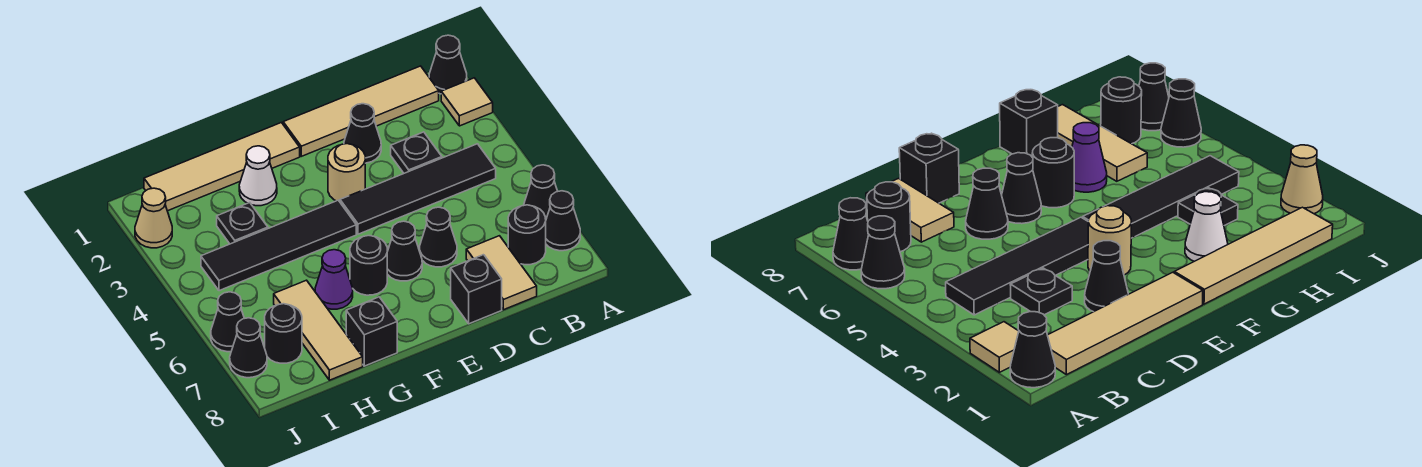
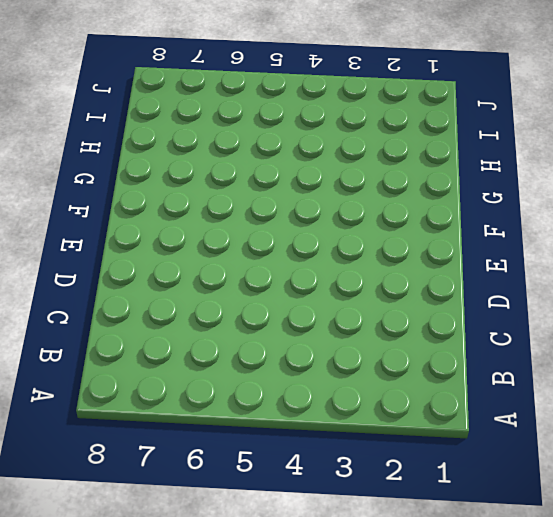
none -> black cone A1 level 1
none -> tan tile A2 level 1
none -> black cone A6 level 1

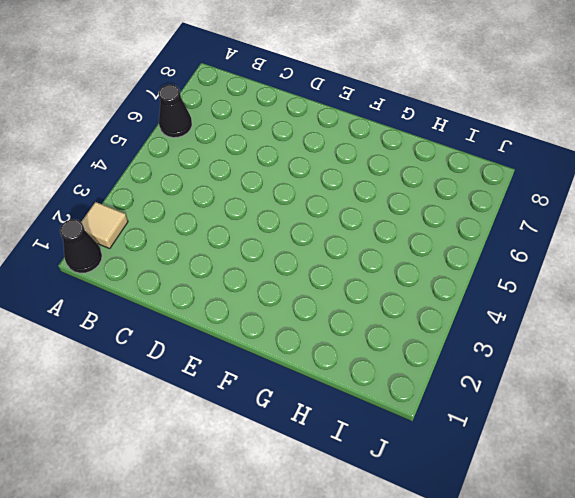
none -> black cone A7 level 1
none -> tan tile B1:E1 level 1
none -> black tile B4:E4 level 1

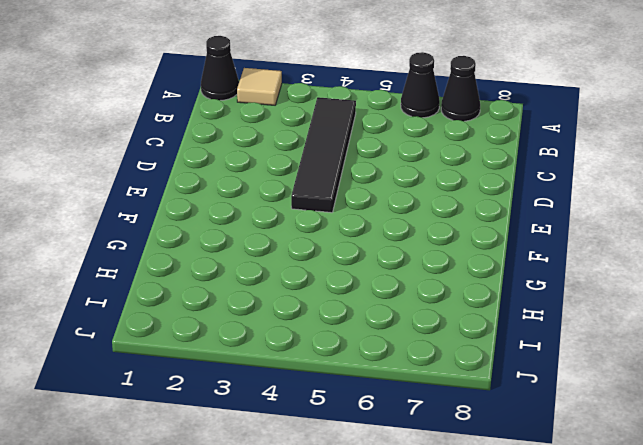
none -> tan tile B1:E1 level 1
none -> black round brick B7 level 1
none -> black plate C3 level 1

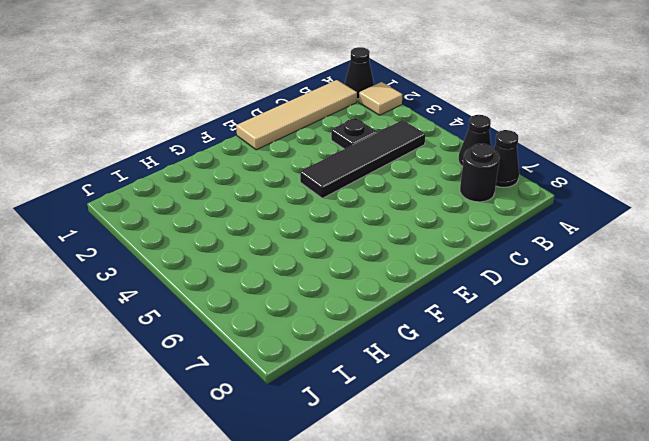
none -> tan tile C7:C8 level 1
none -> black cone D2 level 1
none -> black cone D6 level 1

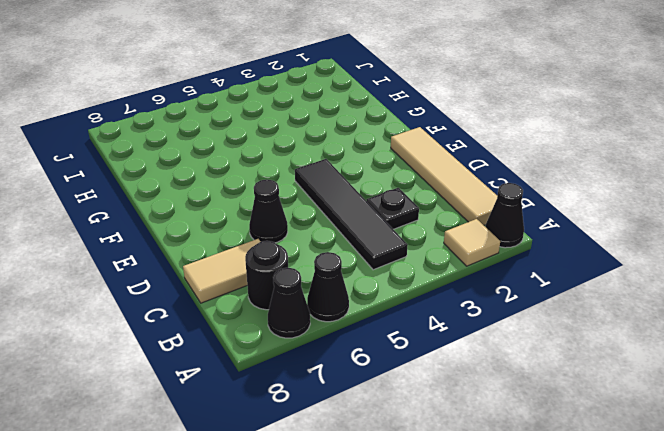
none -> black cone D2 level 1
none -> black brick D8 level 1
none -> tan round brick E3 level 1

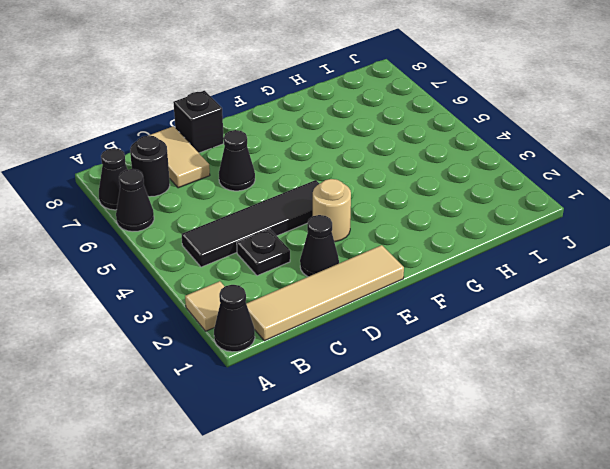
none -> black cone E6 level 1
none -> tan tile F1:I1 level 1
none -> black tile F4:I4 level 1

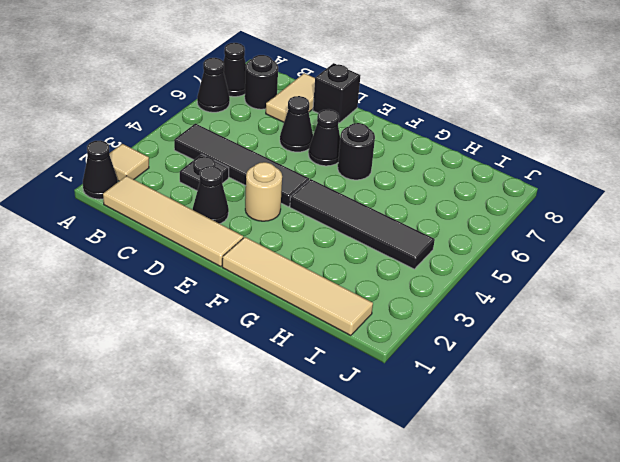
none -> white cone G2 level 1
none -> purple cone G6 level 1
none -> black brick G8 level 1

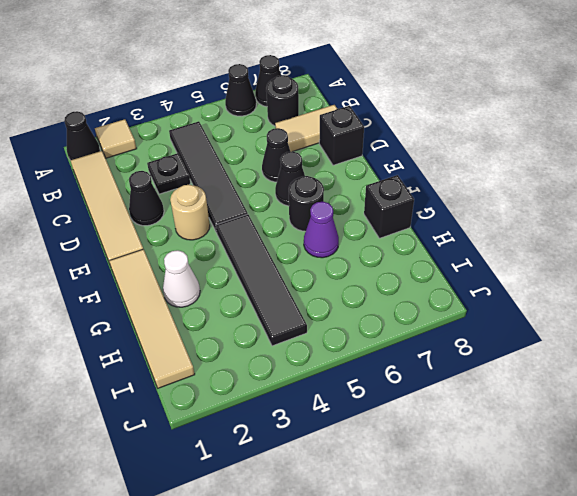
none -> black plate H3 level 1
none -> tan tile H6:H8 level 1
none -> black round brick I7 level 1

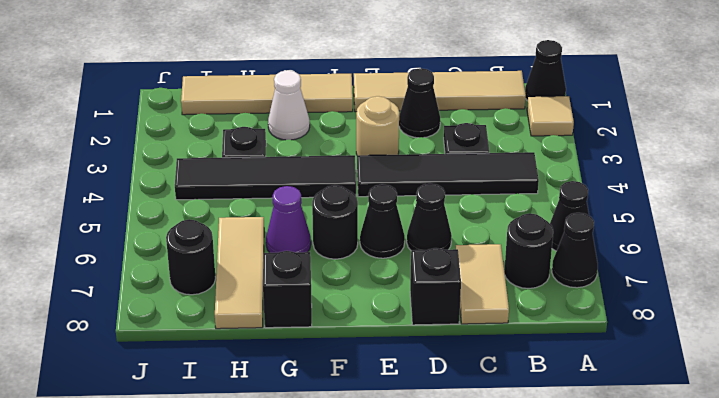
none -> tan cone J2 level 1
none -> black cone J6 level 1
none -> black cone J7 level 1

